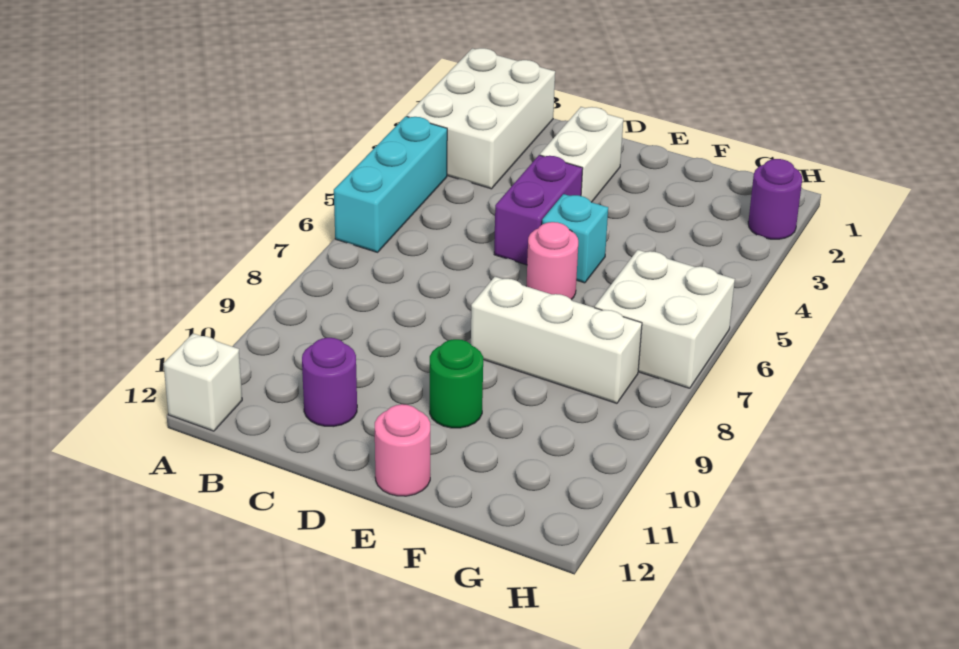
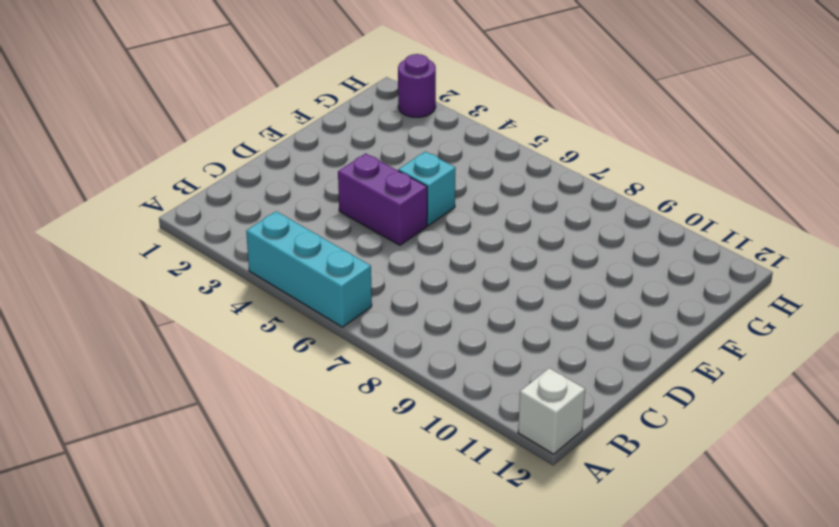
none -> white brick A1:B3 level 1
none -> purple round brick C11 level 1
none -> white brick D2:D3 level 1

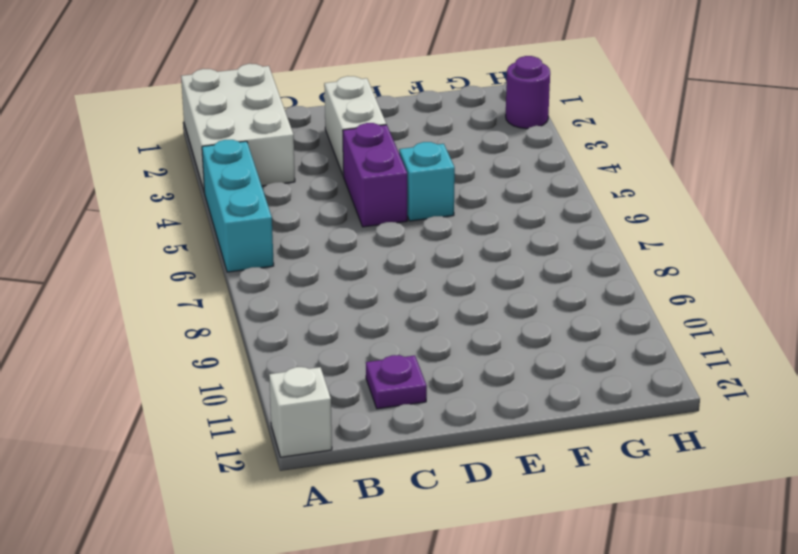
purple plate C11 level 1 -> purple round brick C11 level 1
none -> pink round brick E6 level 1
none -> white brick E8:G8 level 1
none -> green round brick E10 level 1

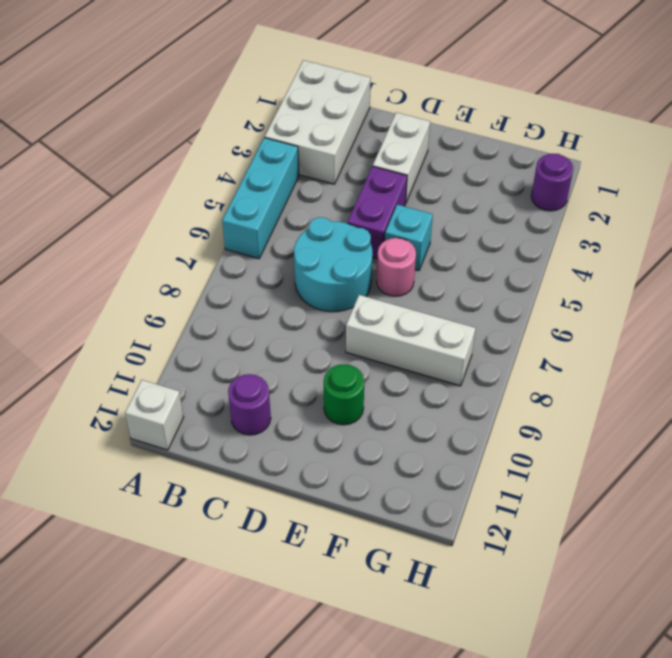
cyan round brick C6:D7 level 1 -> none
none -> pink round brick E12 level 1
none -> white brick G6:H7 level 1

